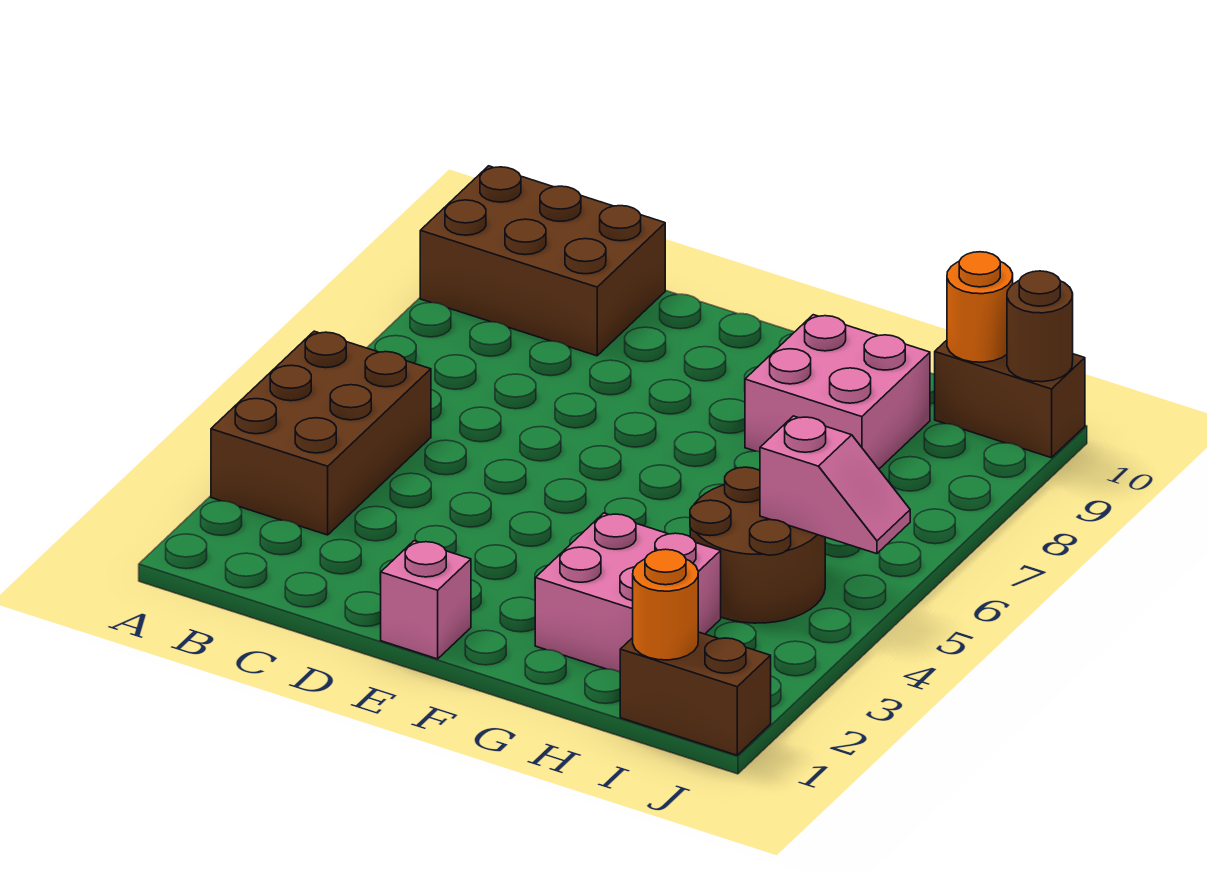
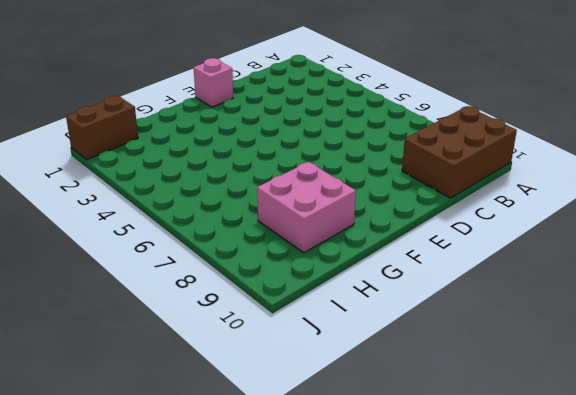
none -> brown brick A3:B5 level 1
none -> pink brick G2:H3 level 1
none -> brown round brick H4:I5 level 1

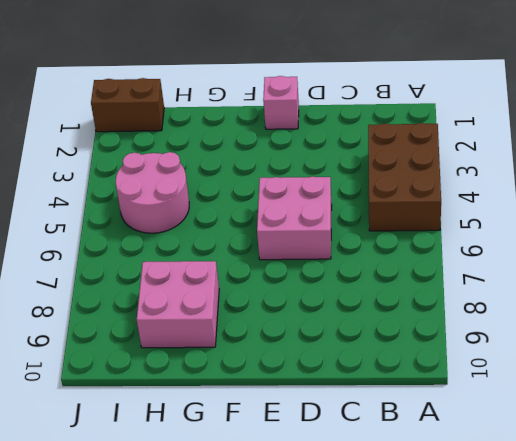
pink brick D5:E6 level 1 -> pink brick G2:H3 level 1
pink round brick H4:I5 level 1 -> brown round brick H4:I5 level 1
none -> brown brick A9:C10 level 1
none -> brown brick I10:J10 level 1
none -> orange round brick I1 level 2

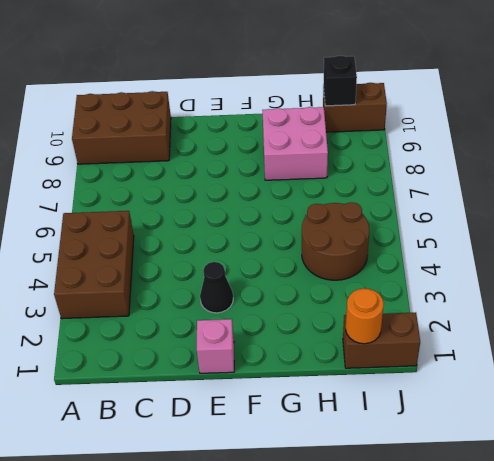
black cone E3 level 1 -> none
black brick I10 level 2 -> orange round brick I10 level 2
none -> pink brick G2:H3 level 1
none -> pink slope I5:J5 level 2 top I
none -> brown round brick J10 level 2

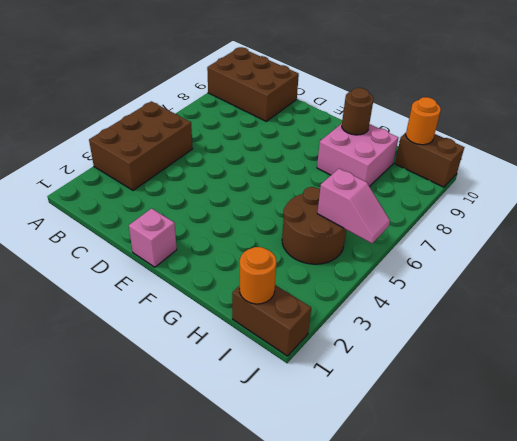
brown round brick G9 level 2 -> brown round brick J10 level 2
none -> pink brick G2:H3 level 1

